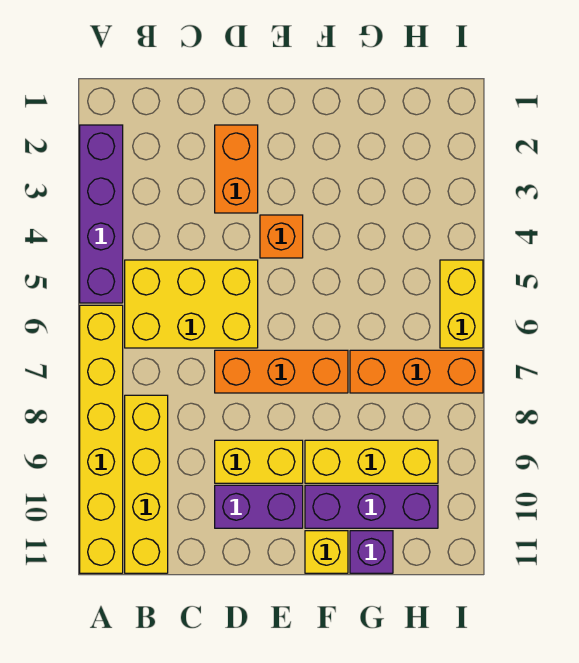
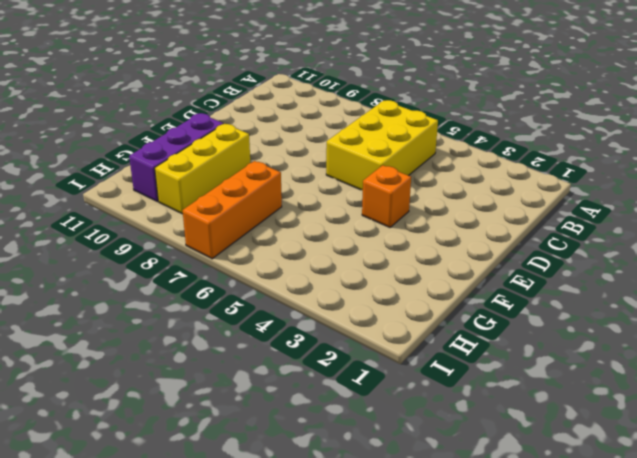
none -> purple brick A2:A5 level 1
none -> yellow brick A6:A11 level 1
none -> yellow brick B8:B11 level 1

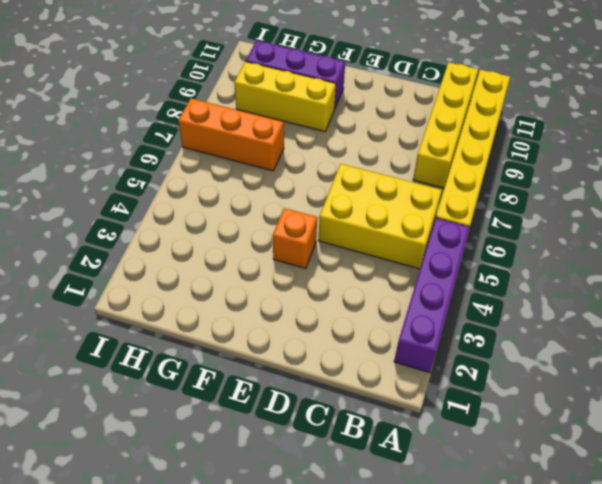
none -> orange brick D2:D3 level 1
none -> orange brick D7:F7 level 1
none -> yellow brick D9:E9 level 1

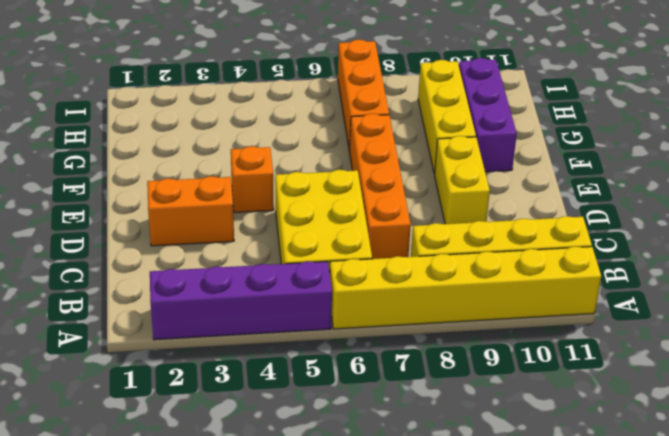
orange brick C7:F7 level 1 -> orange brick D7:F7 level 1
none -> purple brick D10:E10 level 1
none -> yellow brick F11 level 1
none -> purple brick G11 level 1

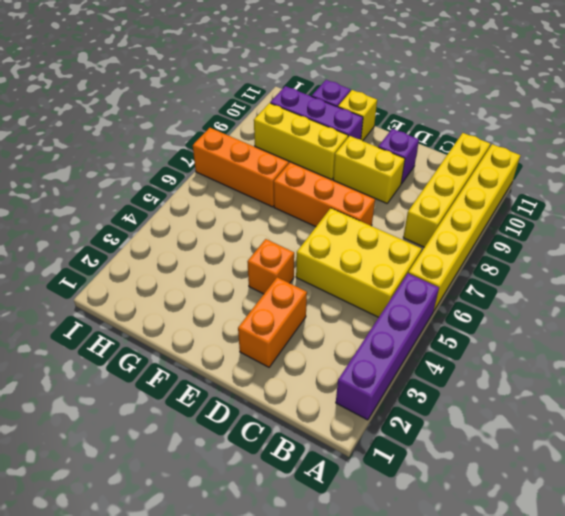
purple brick D10 level 1 -> purple brick D10:E10 level 1
none -> yellow brick I5:I6 level 1

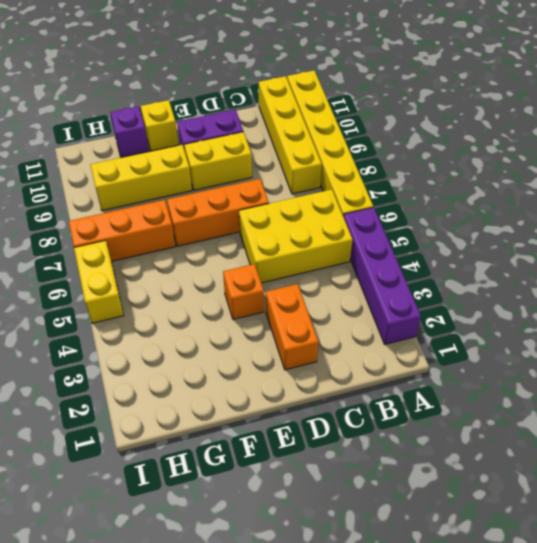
none -> purple brick F10:H10 level 1

